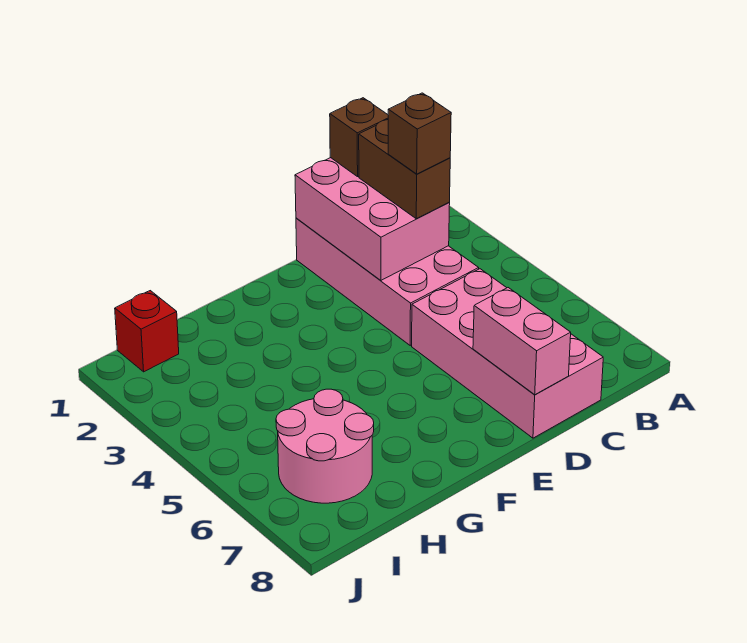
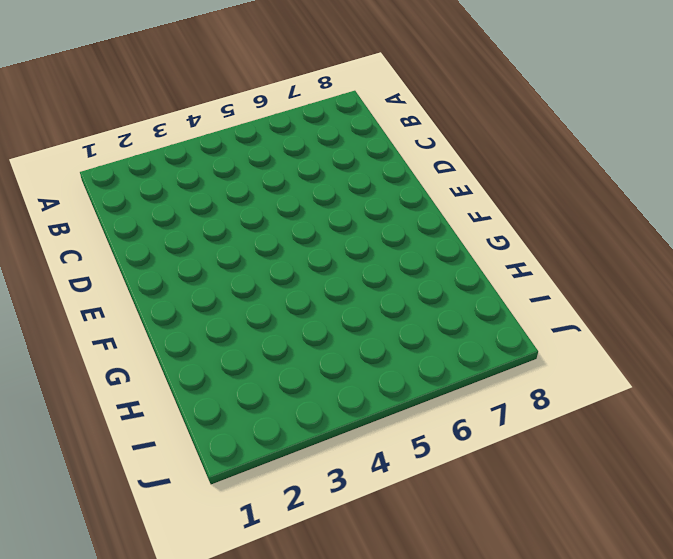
none -> pink brick C1:D4 level 1
none -> pink brick C5:D8 level 1

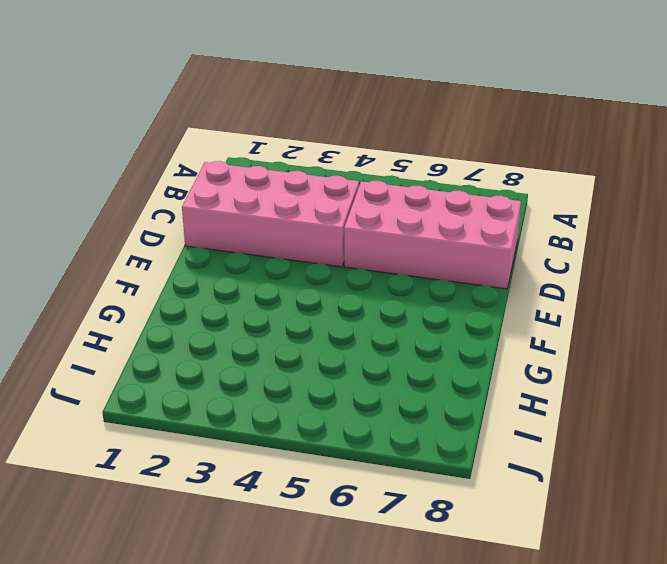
none -> pink round brick H6:I7 level 1
none -> red brick I1 level 1

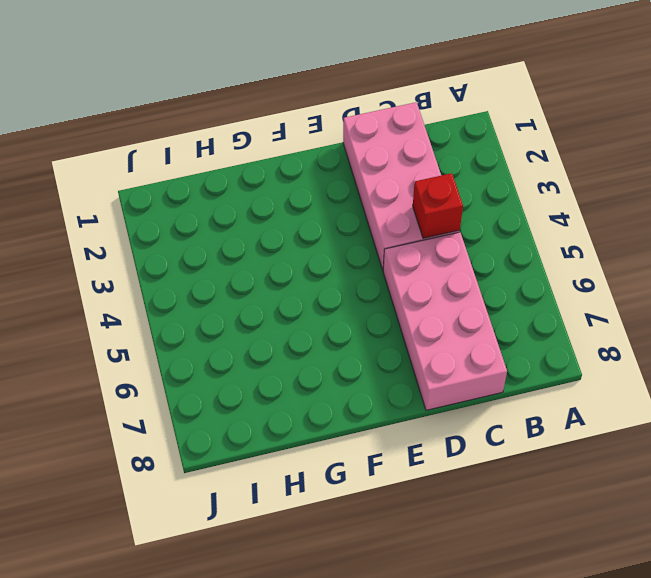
red brick C4 level 2 -> red brick I1 level 1
none -> pink round brick H6:I7 level 1
none -> pink brick C1:D3 level 2

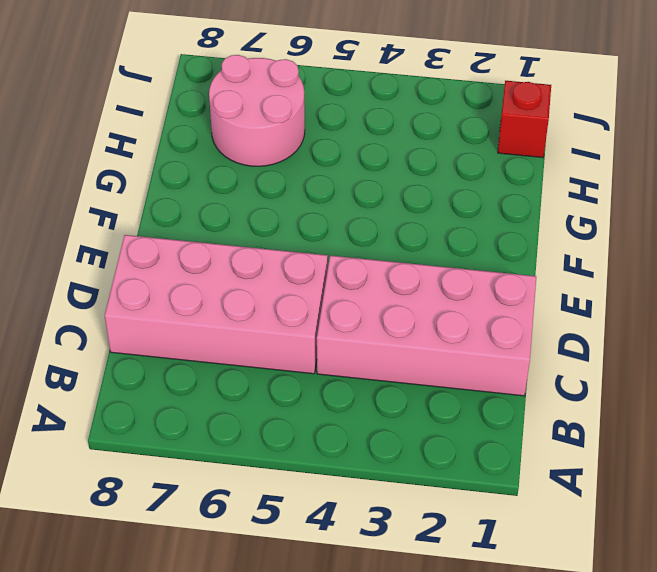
none -> pink brick C1:D3 level 2
none -> pink brick D7:D8 level 2

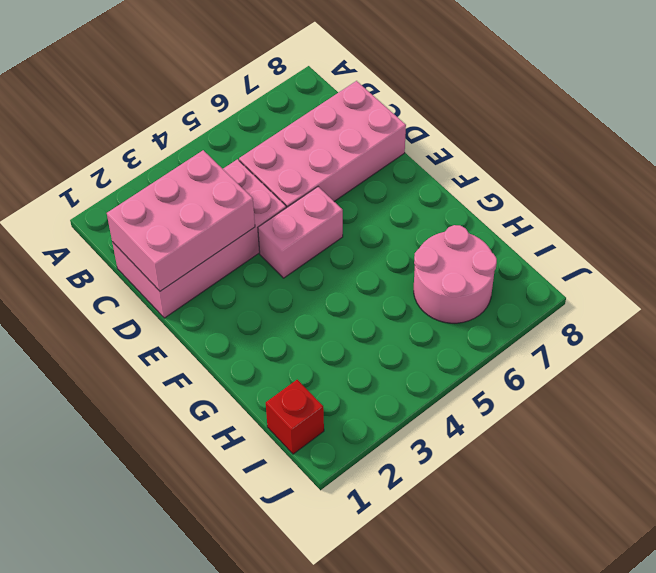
pink brick E4:E5 level 1 -> pink brick D7:D8 level 2
none -> brown brick C1 level 3
none -> brown brick C2:C3 level 3

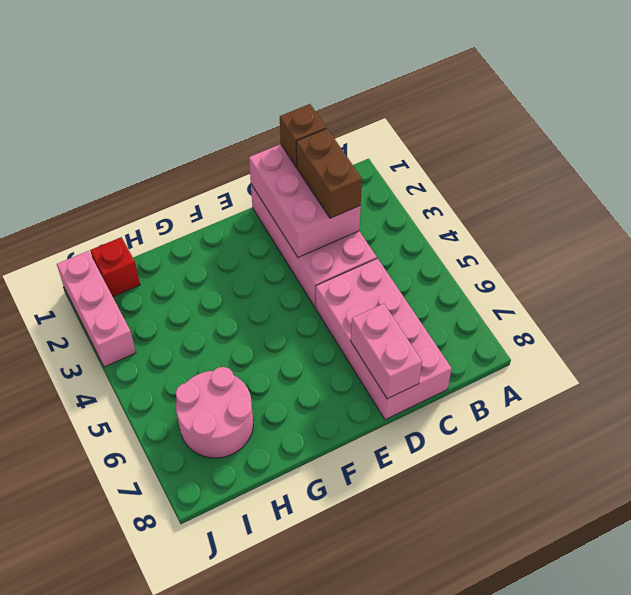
pink brick J1:J3 level 1 -> none
none -> brown brick C3 level 4

